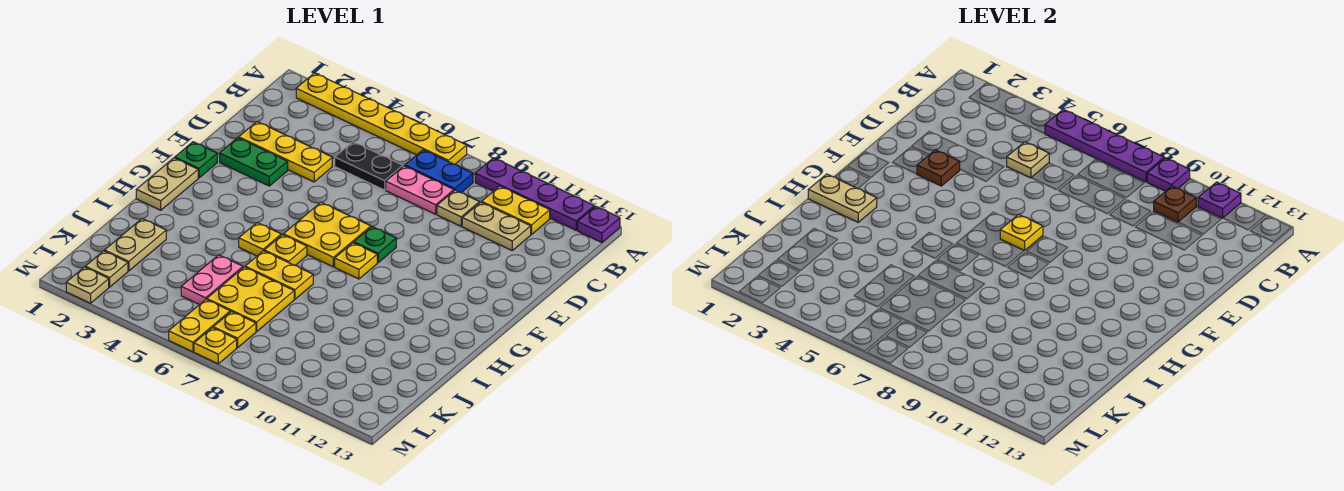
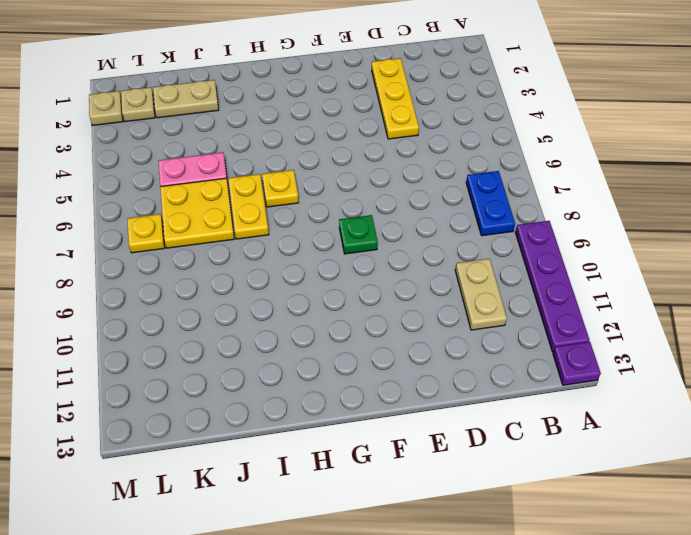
none -> yellow plate A2:A7 level 1
none -> yellow plate B10:B11 level 1
none -> black plate C5:C6 level 1
none -> pink plate C7:C8 level 1

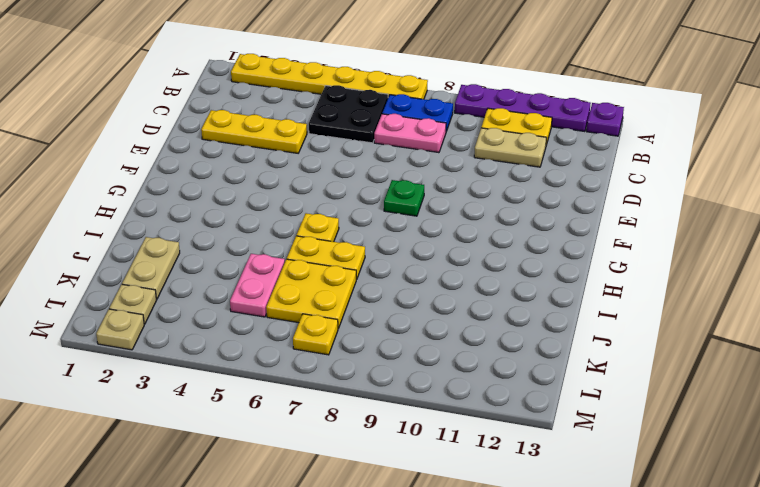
black plate B5:C6 level 1 -> black plate C5:C6 level 1
none -> tan plate C9 level 1
none -> green plate E2:E3 level 1
none -> green plate F1 level 1
none -> yellow plate F6:G7 level 1

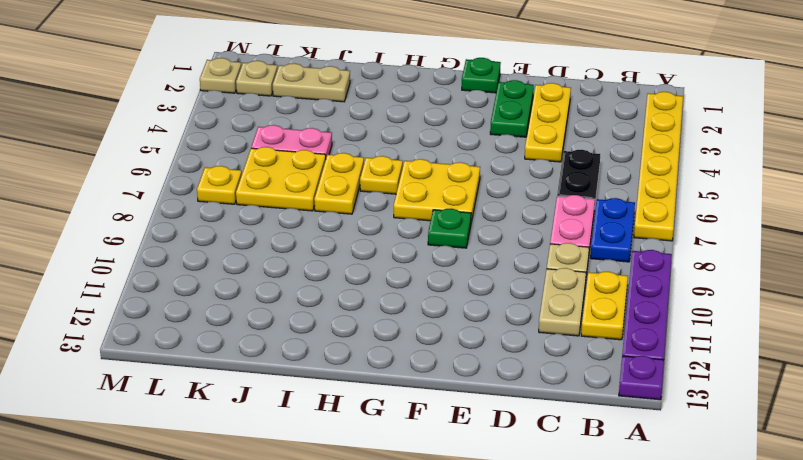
none -> tan plate G1:H1 level 1
none -> yellow plate G8 level 1
none -> yellow plate H5 level 1
none -> yellow plate L6:M6 level 1

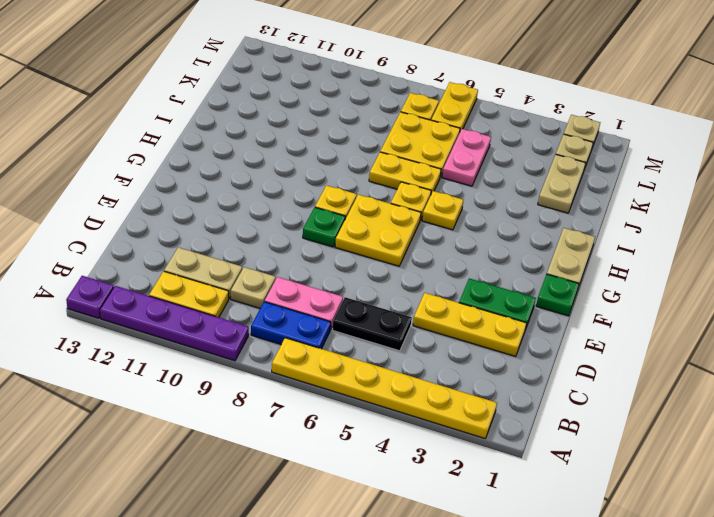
none -> yellow plate M7 level 1
none -> purple plate A5:A8 level 2
none -> purple plate A9 level 2
none -> purple plate A11 level 2

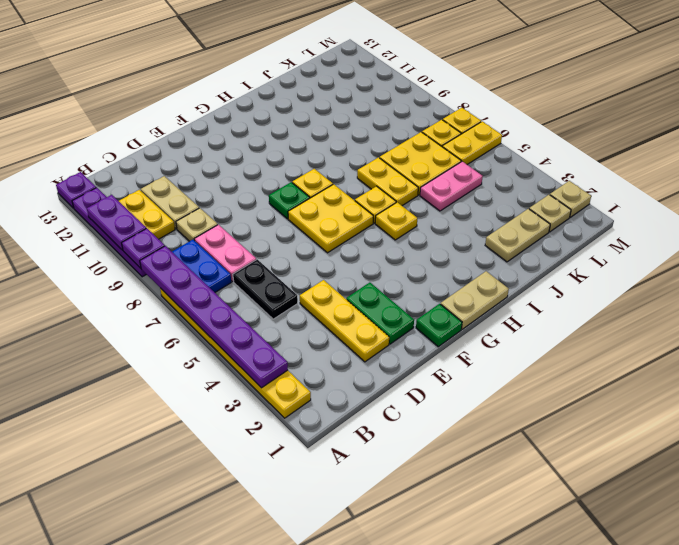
purple plate A3:A8 level 2 -> purple plate A5:A8 level 2
purple plate A10:A11 level 2 -> purple plate A11 level 2
none -> brown plate B10 level 2
none -> tan plate C5 level 2
none -> brown plate E3 level 2
none -> yellow plate F7 level 2

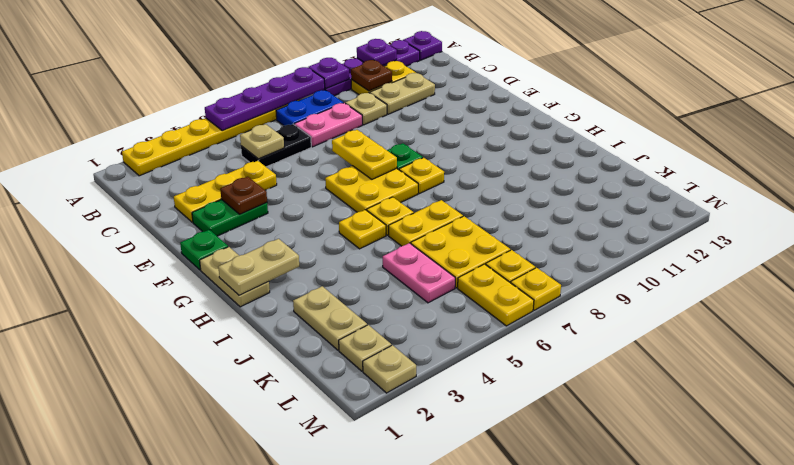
yellow plate E7:F7 level 2 -> yellow plate F7 level 2

